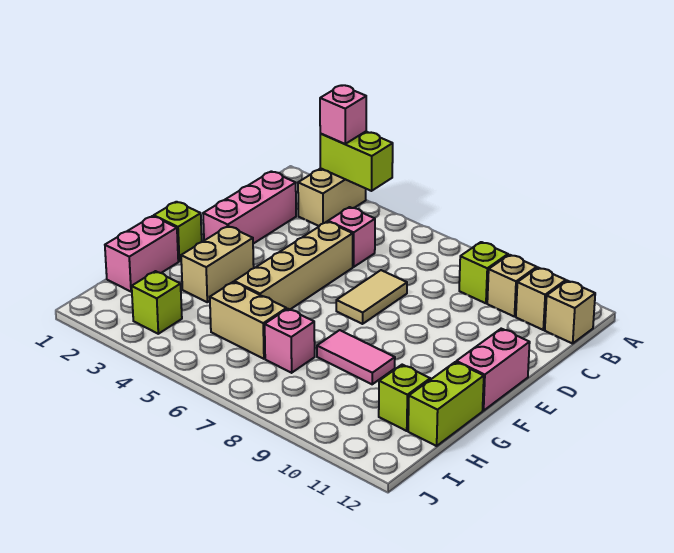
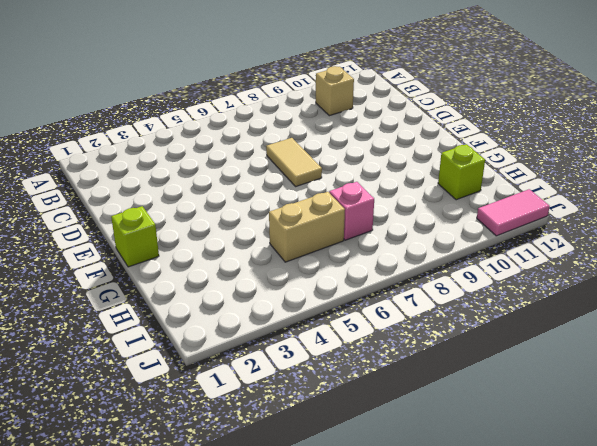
pink tile J11:J12 level 1 -> pink tile G8:G9 level 1
none -> tan brick A3:B3 level 1
none -> lime brick B9 level 1
none -> tan brick B11 level 1

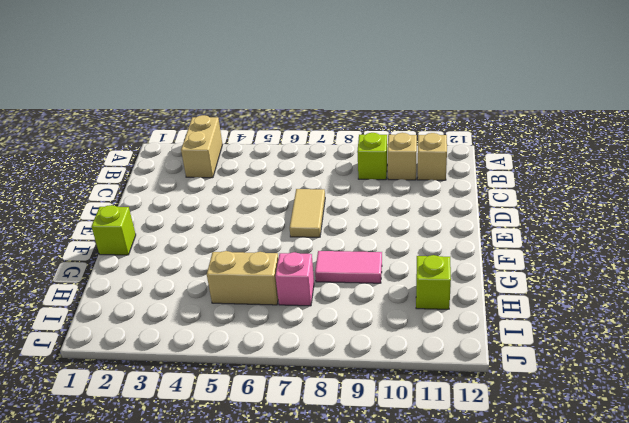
none -> tan brick B12 level 1
none -> pink brick C2:E2 level 1
none -> pink brick C5 level 1

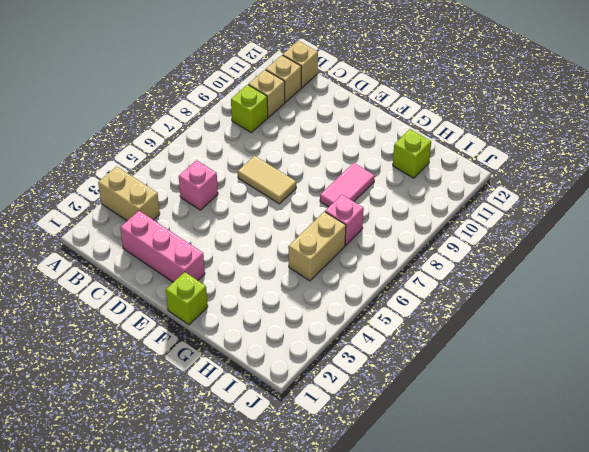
none -> tan brick D5:G5 level 1
none -> pink brick E12:F12 level 1
none -> tan brick F3:G3 level 1

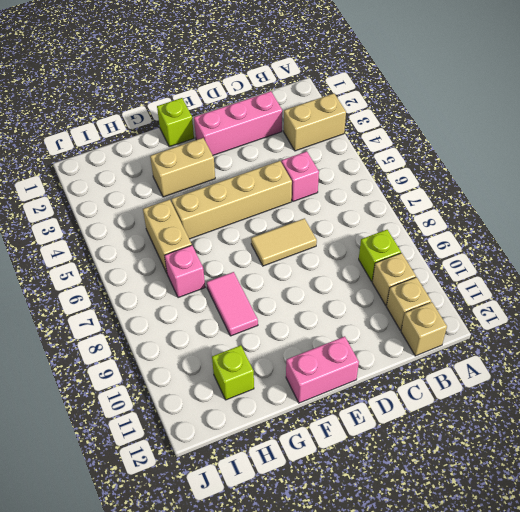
none -> pink brick G1:H1 level 1
none -> lime brick G12:H12 level 1
none -> lime brick I3 level 1

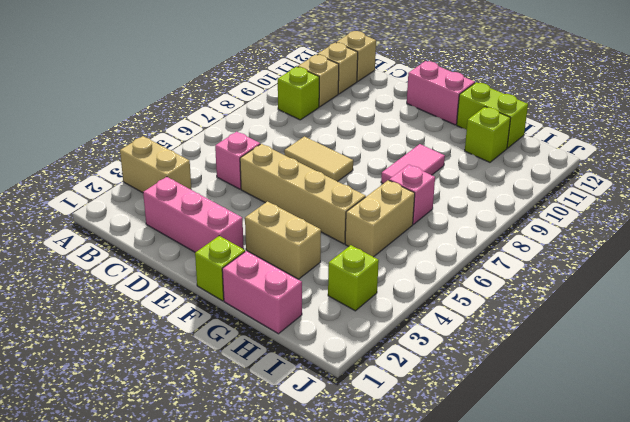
none -> lime brick A3:A4 level 2
none -> pink brick A3 level 3

